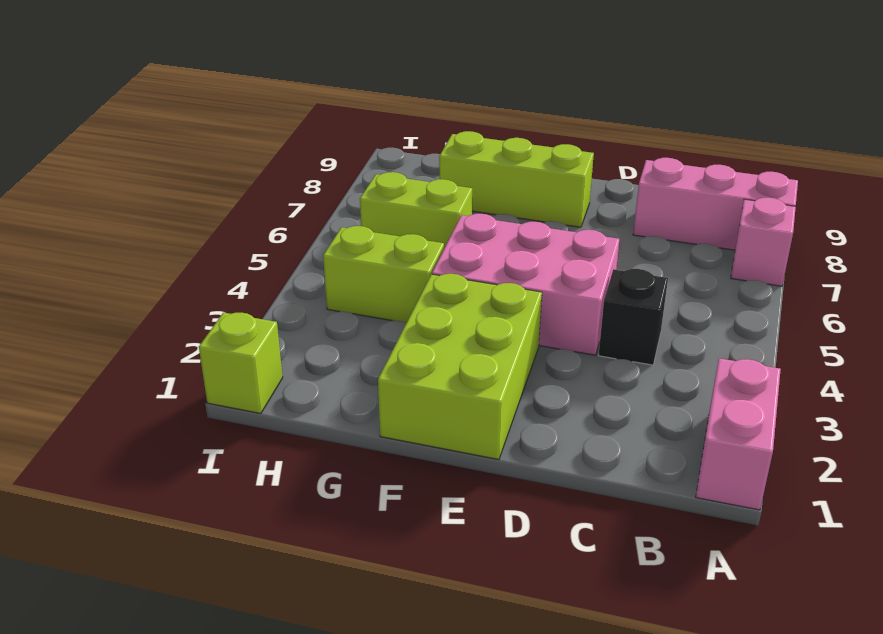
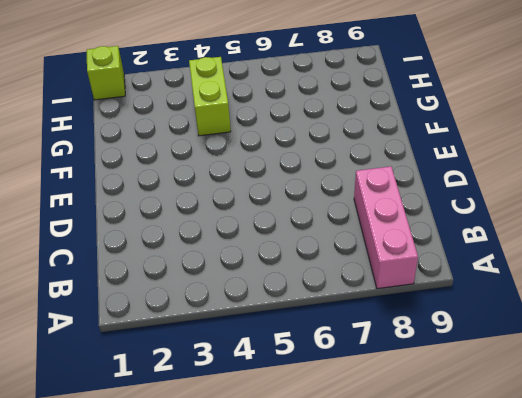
none -> pink brick A1:A2 level 1
none -> pink brick A7 level 1

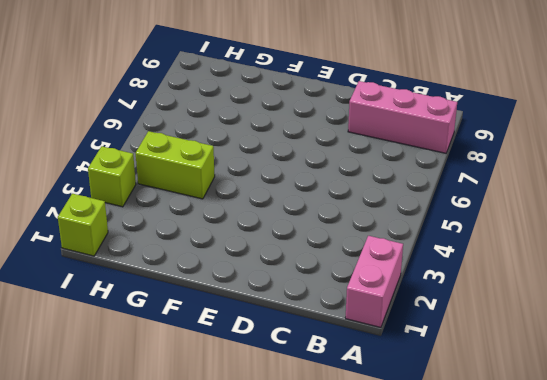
lime brick I3 level 1 -> none
none -> pink brick A7 level 1
none -> black brick C4 level 1

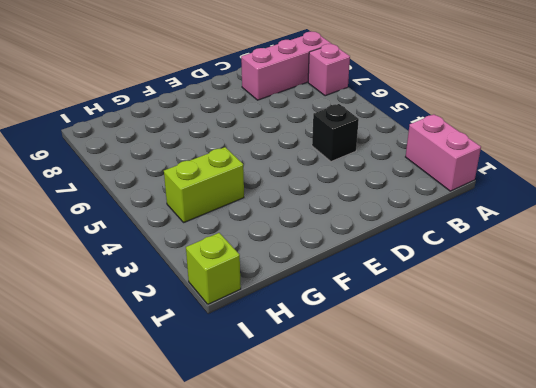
none -> pink brick D4:F5 level 1
none -> lime brick E1:F3 level 1

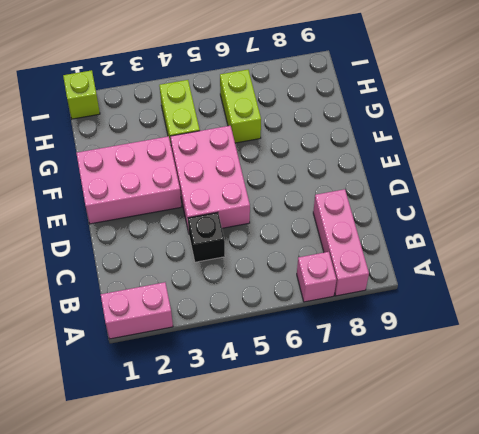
pink brick E1:F3 level 1 -> lime brick E1:F3 level 1
none -> lime brick E8:G8 level 1

